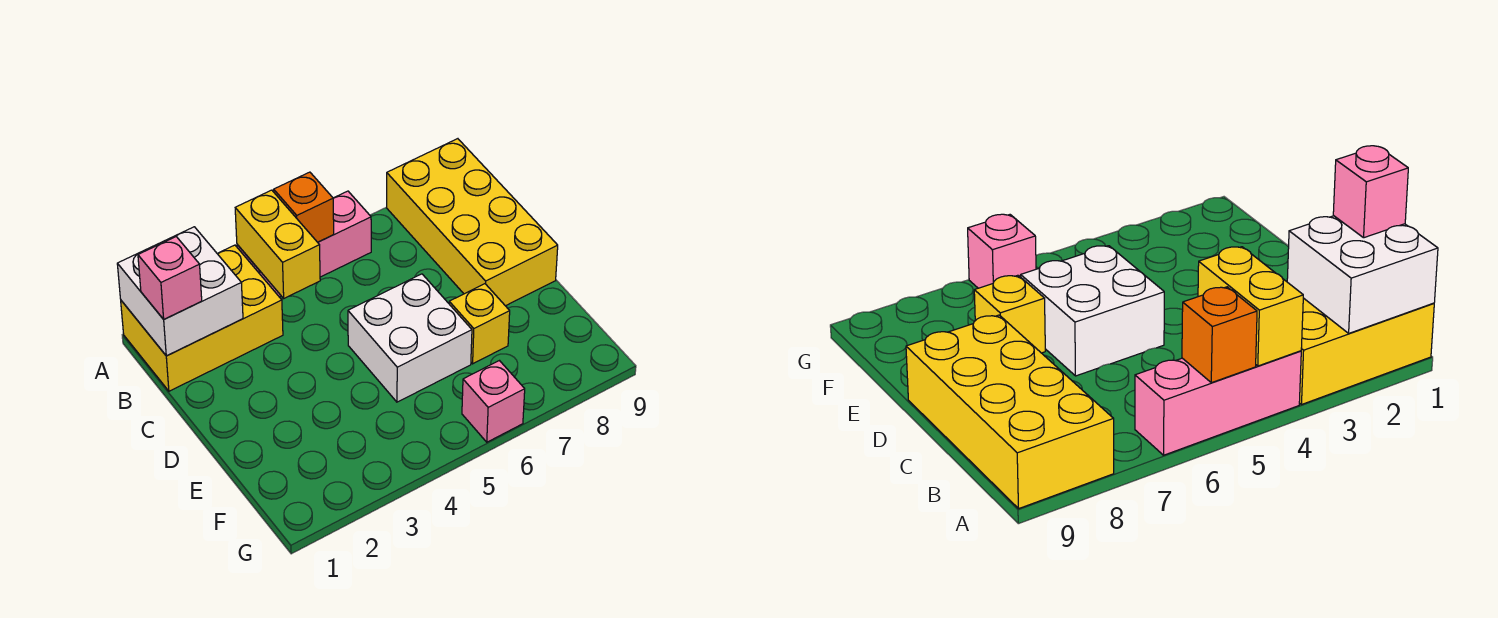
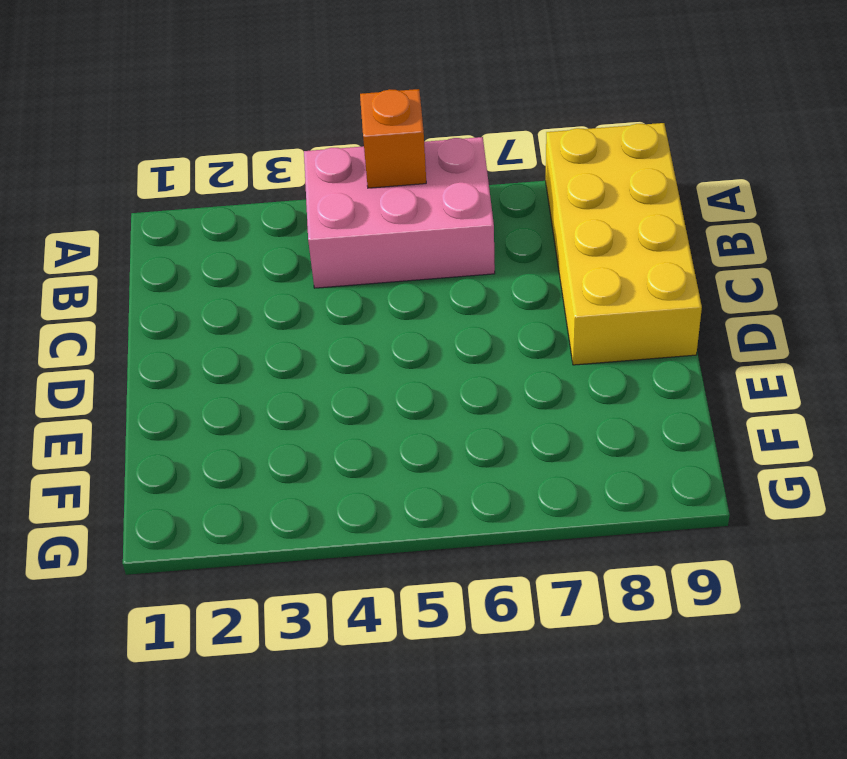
pink brick A4:B6 level 1 -> pink brick A4:A6 level 1
none -> yellow brick A1:B3 level 1
none -> white brick D5:E6 level 1

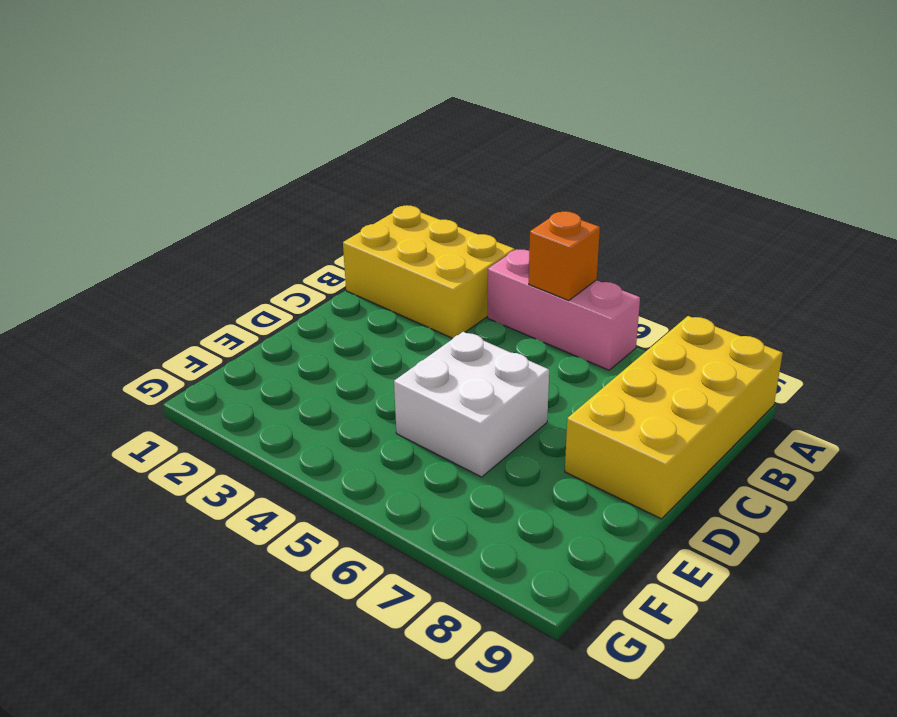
none -> yellow brick E7 level 1
none -> pink brick G6 level 1

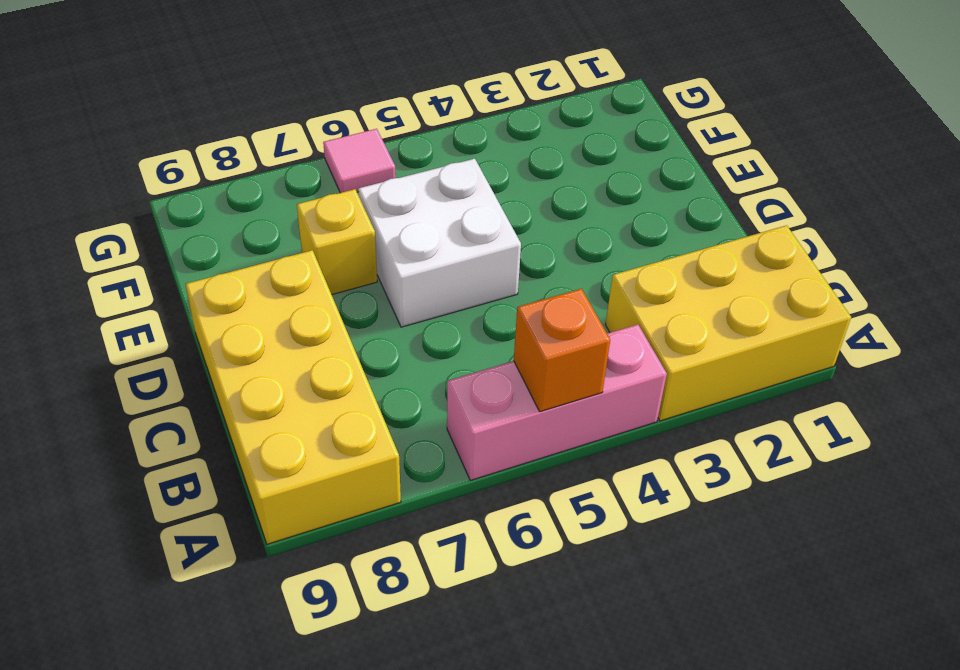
pink tile G6 level 1 -> pink brick G6 level 1
none -> white brick A1:B2 level 2
none -> yellow brick A4:B4 level 2

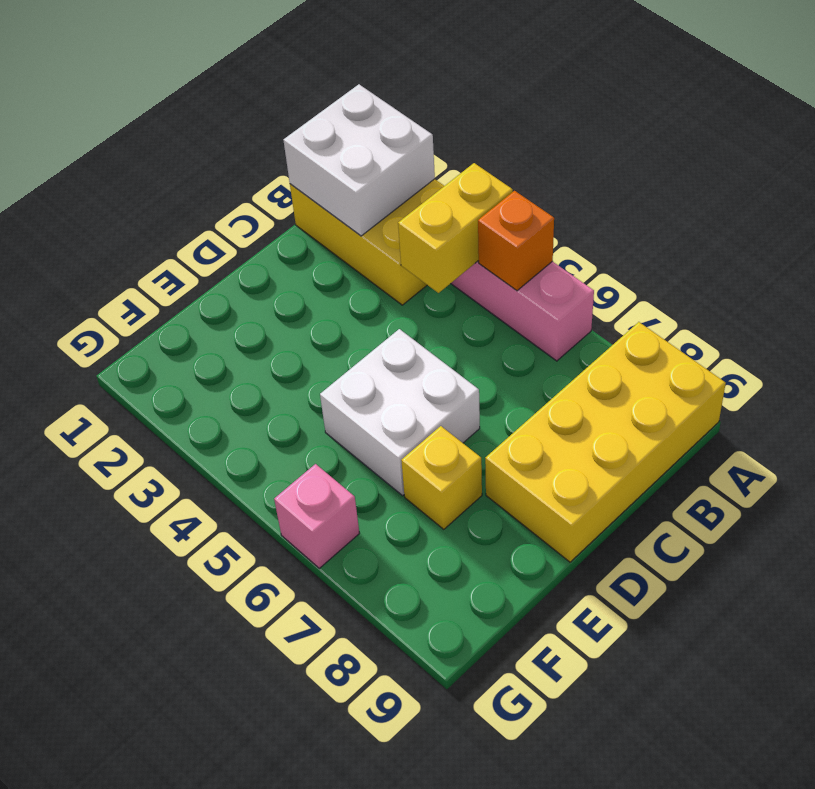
none -> pink brick B1 level 3

